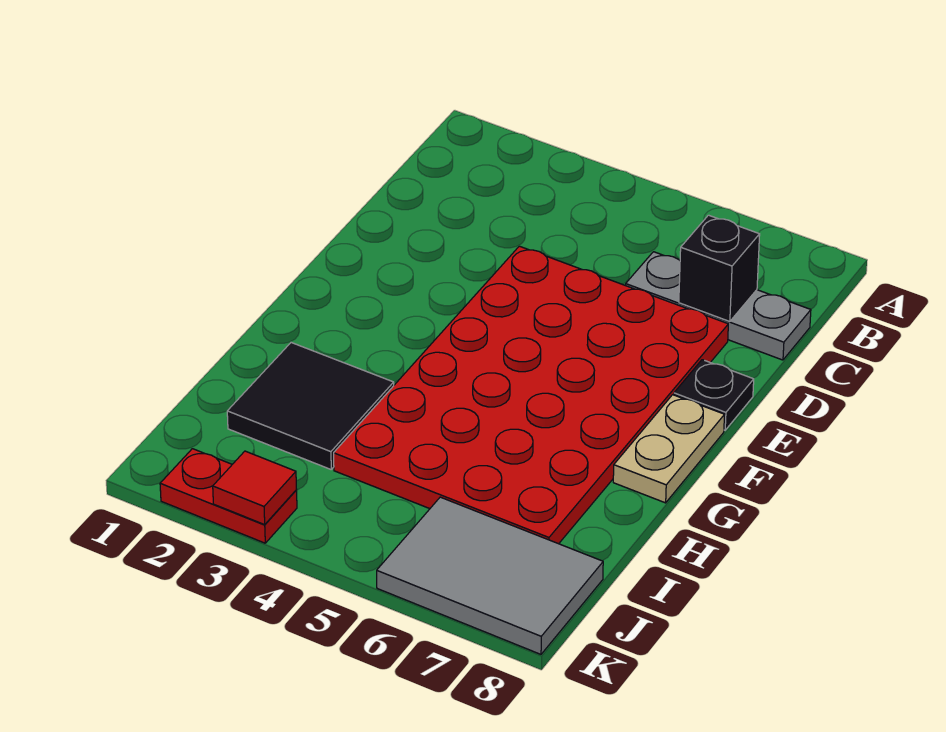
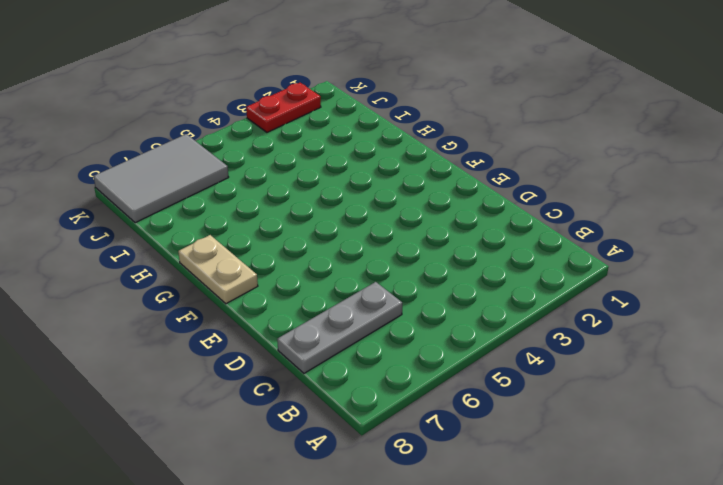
none -> red plate D4:I7 level 1
none -> black plate E8 level 1

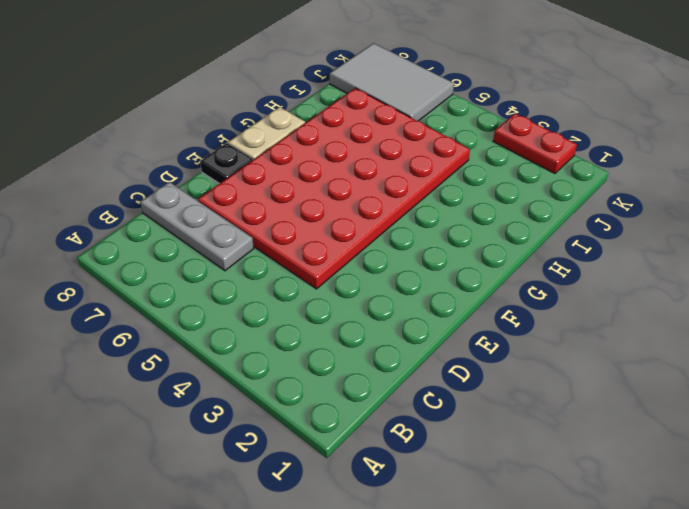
none -> black tile H2:I3 level 1
none -> black brick C7 level 2

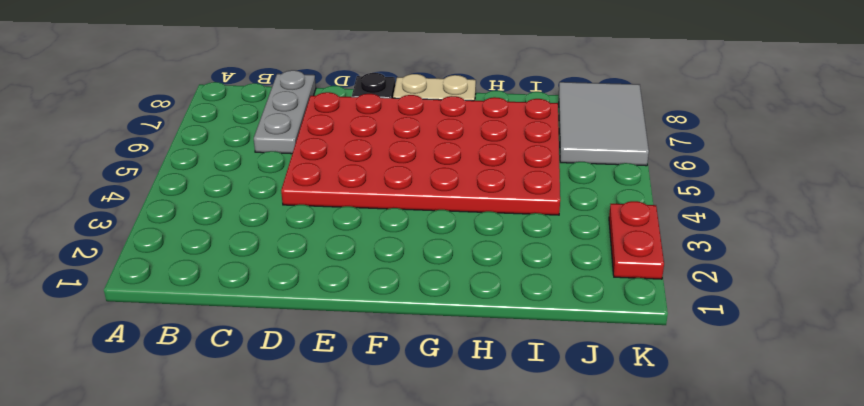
none -> black tile H2:I3 level 1
none -> black brick C7 level 2

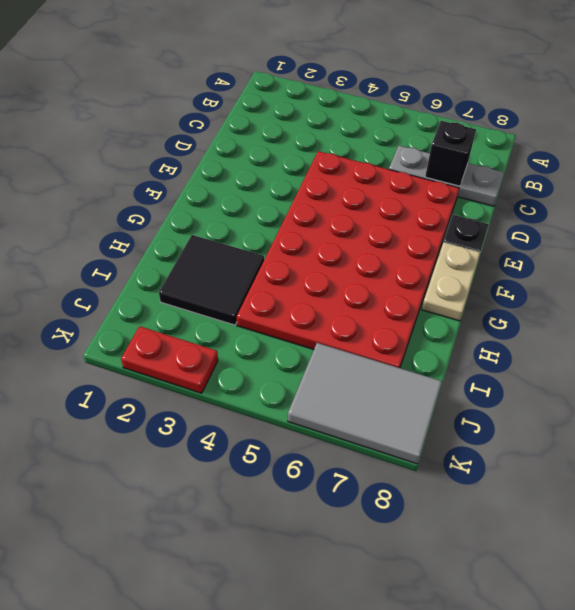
none -> red tile K3 level 2

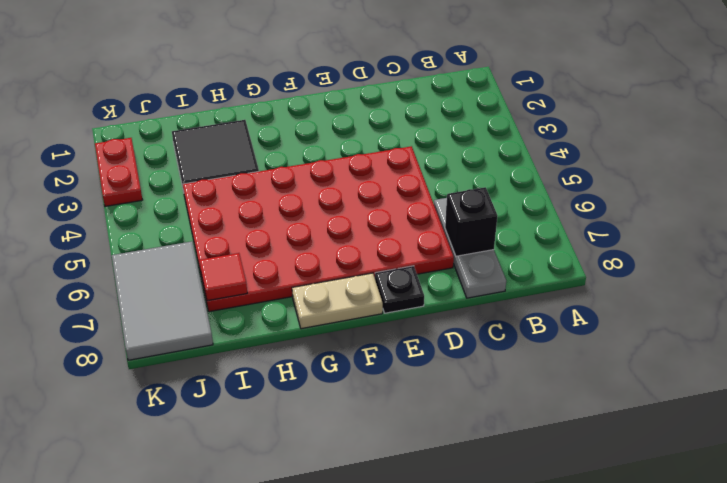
red tile I7 level 2 -> red tile K3 level 2

